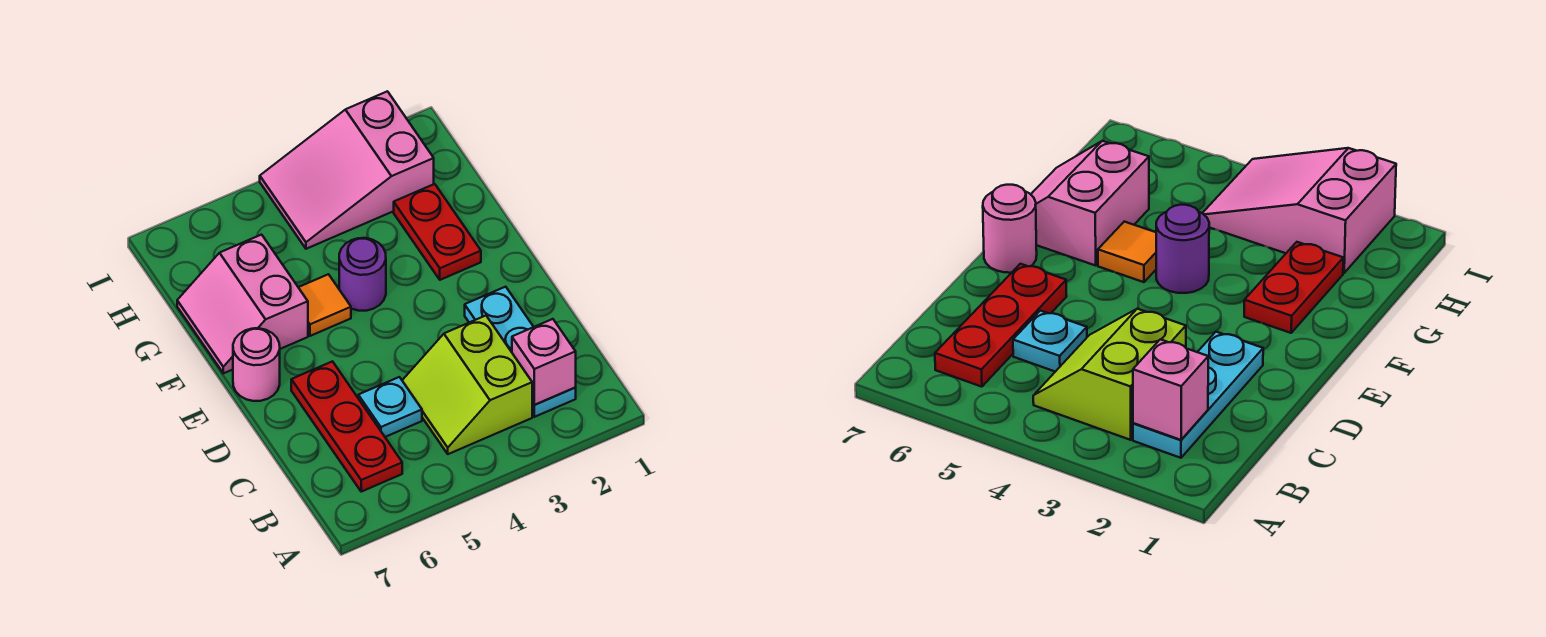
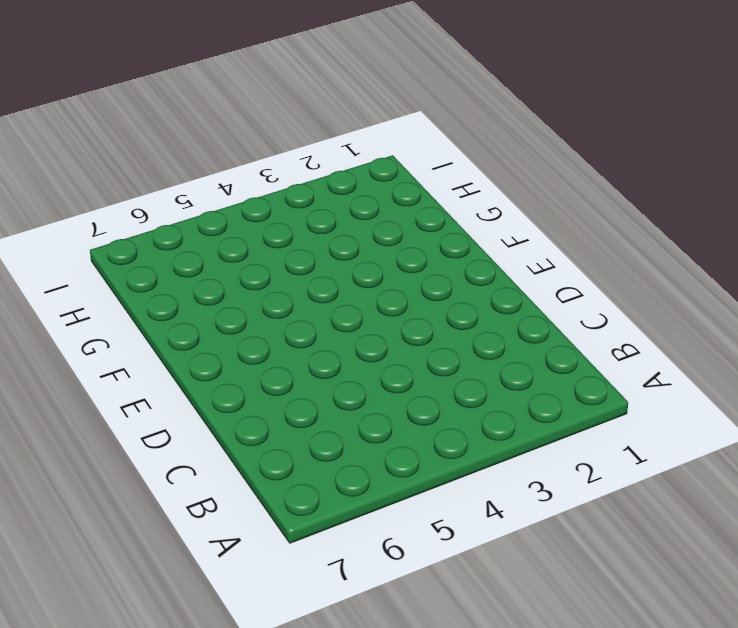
none -> cyan plate B2:D2 level 1
none -> lime slope B3:C4 level 1 top 3

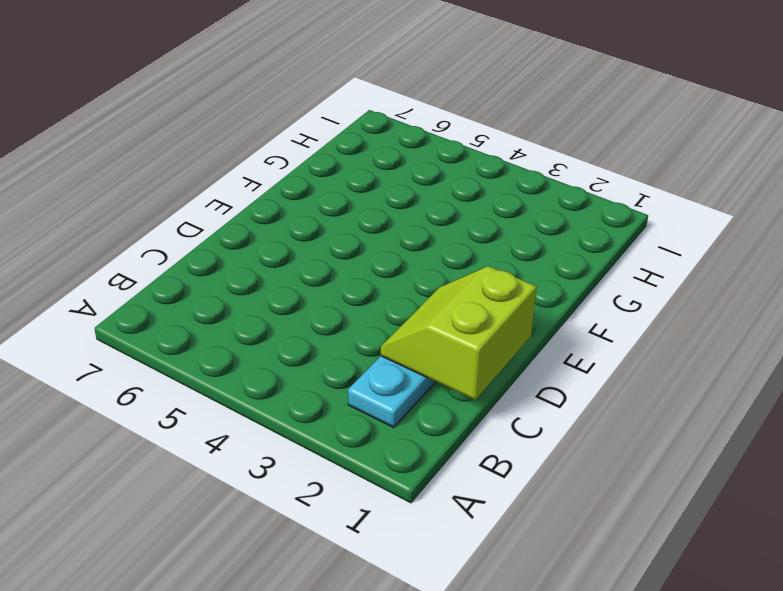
lime slope C1:D2 level 2 top 1 -> lime slope B3:C4 level 1 top 3
none -> red plate B6:D6 level 1
none -> cyan plate C5 level 1

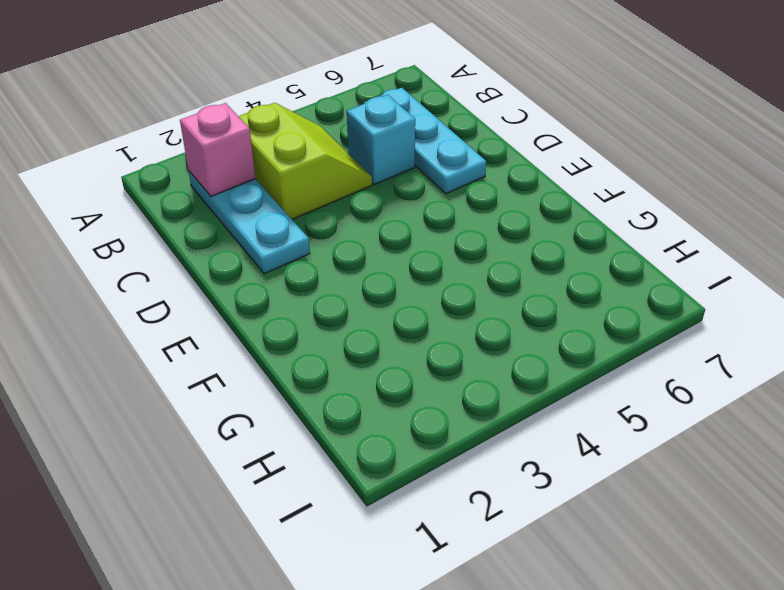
cyan plate B6:D6 level 1 -> red plate B6:D6 level 1
cyan brick C5 level 1 -> cyan plate C5 level 1
none -> pink round brick E7 level 1
none -> red plate F2:G2 level 1

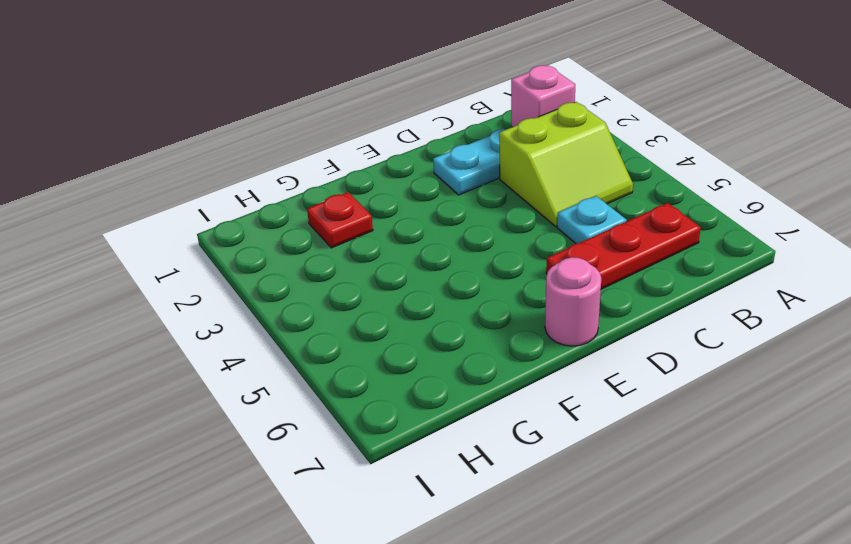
red plate G2 level 1 -> red plate F2:G2 level 1
none -> purple round brick F4 level 1
none -> orange tile F5 level 1

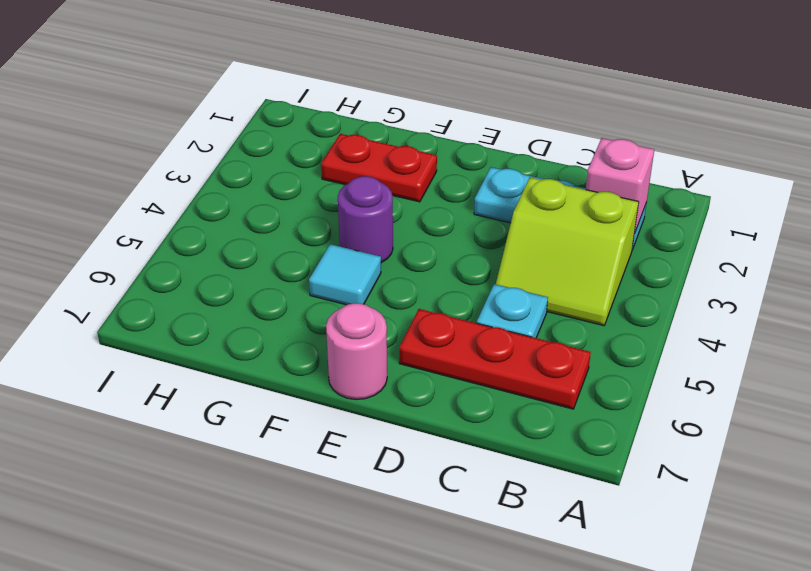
cyan tile F5 level 1 -> orange tile F5 level 1
none -> pink slope F6:G7 level 1 top 6
none -> pink slope H2:I4 level 1 top 2

